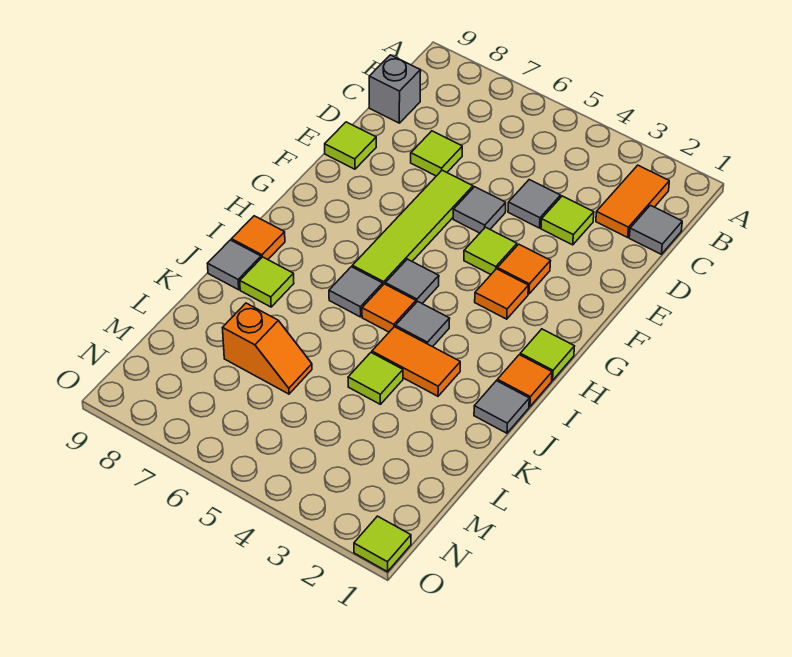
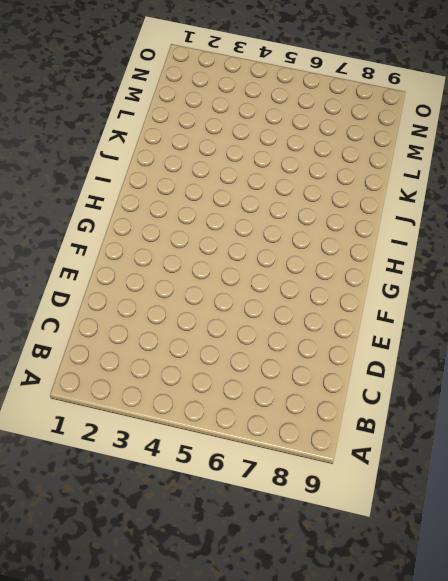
none -> orange tile B2:C2 level 1
none -> grey tile C1 level 1
none -> grey brick C9 level 1

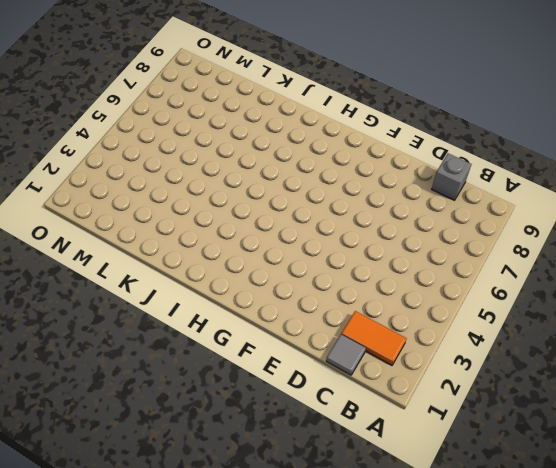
none -> lime tile D3 level 1
none -> grey tile D4 level 1
none -> lime tile D7 level 1

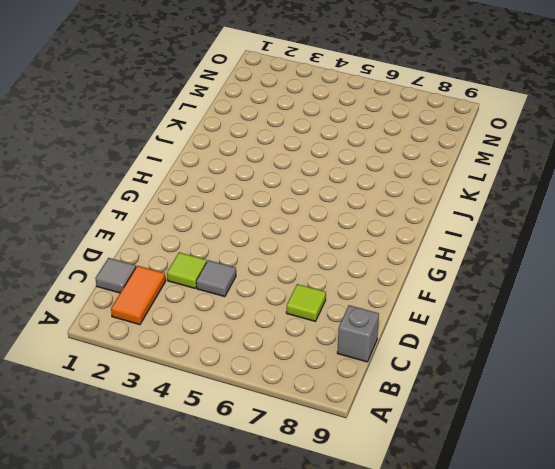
none -> grey tile E5 level 1
none -> lime tile E6:H6 level 1
none -> lime tile E9 level 1

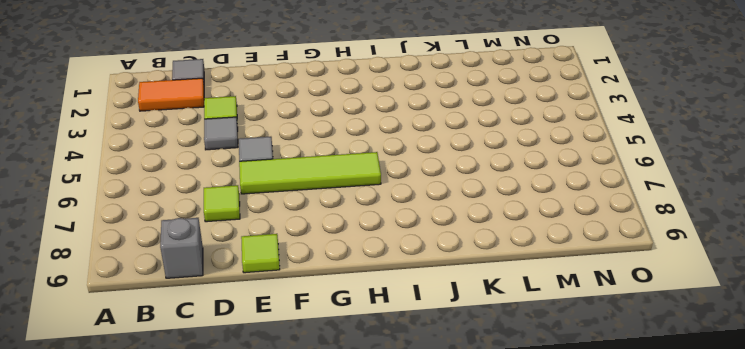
none -> orange tile F3 level 1
none -> lime tile F4 level 1
none -> orange tile G3 level 1

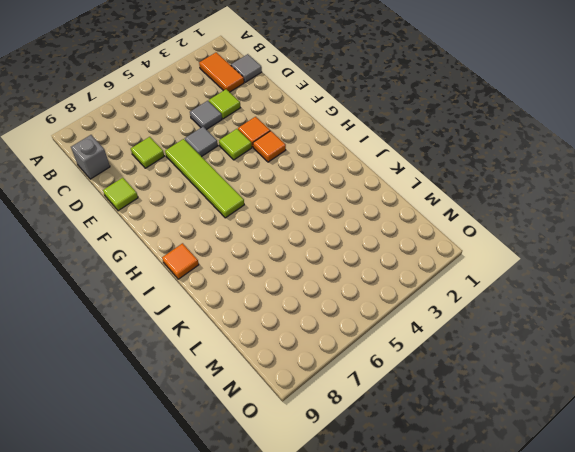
none -> lime tile H1 level 1
none -> grey tile H5 level 1
none -> orange tile I1 level 1

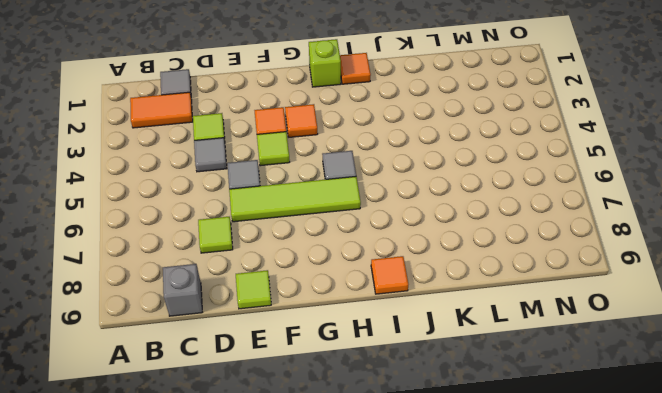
lime brick H1 level 1 -> lime tile H1 level 1
none -> grey tile I4 level 1
none -> orange tile I5 level 1
none -> grey tile I6 level 1

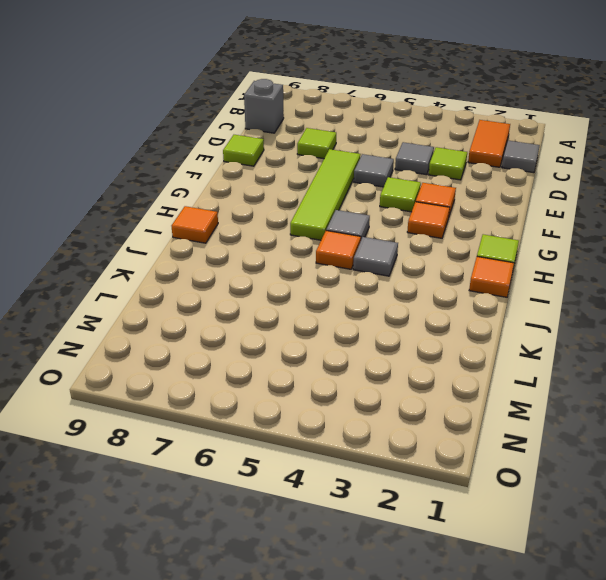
none -> grey tile I6 level 1
none -> grey tile J1 level 1
none -> orange tile J3:J4 level 1

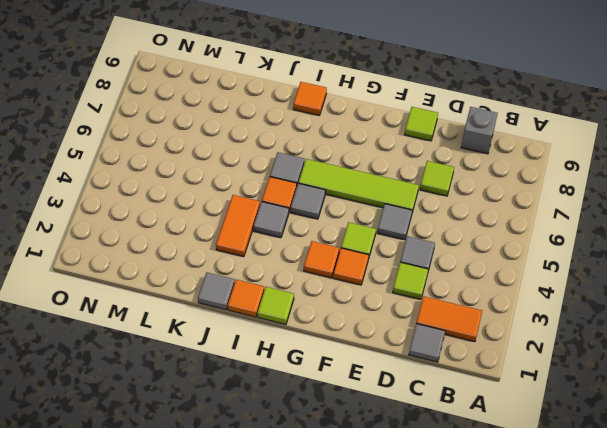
none -> lime tile J8 level 1
none -> grey tile J9 level 1
none -> lime tile K4 level 1

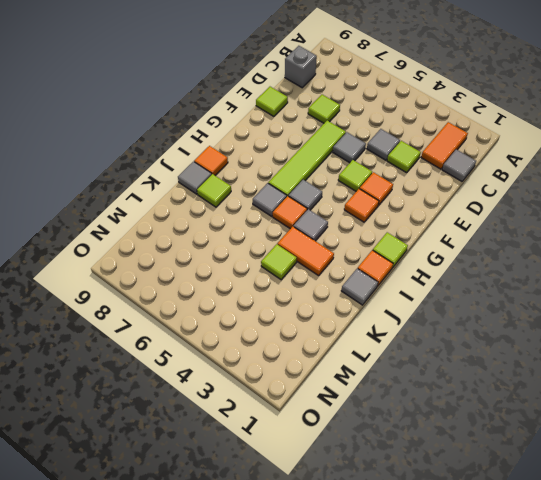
none -> orange slope L6:L7 level 1 top 7
none -> lime tile O1 level 1

